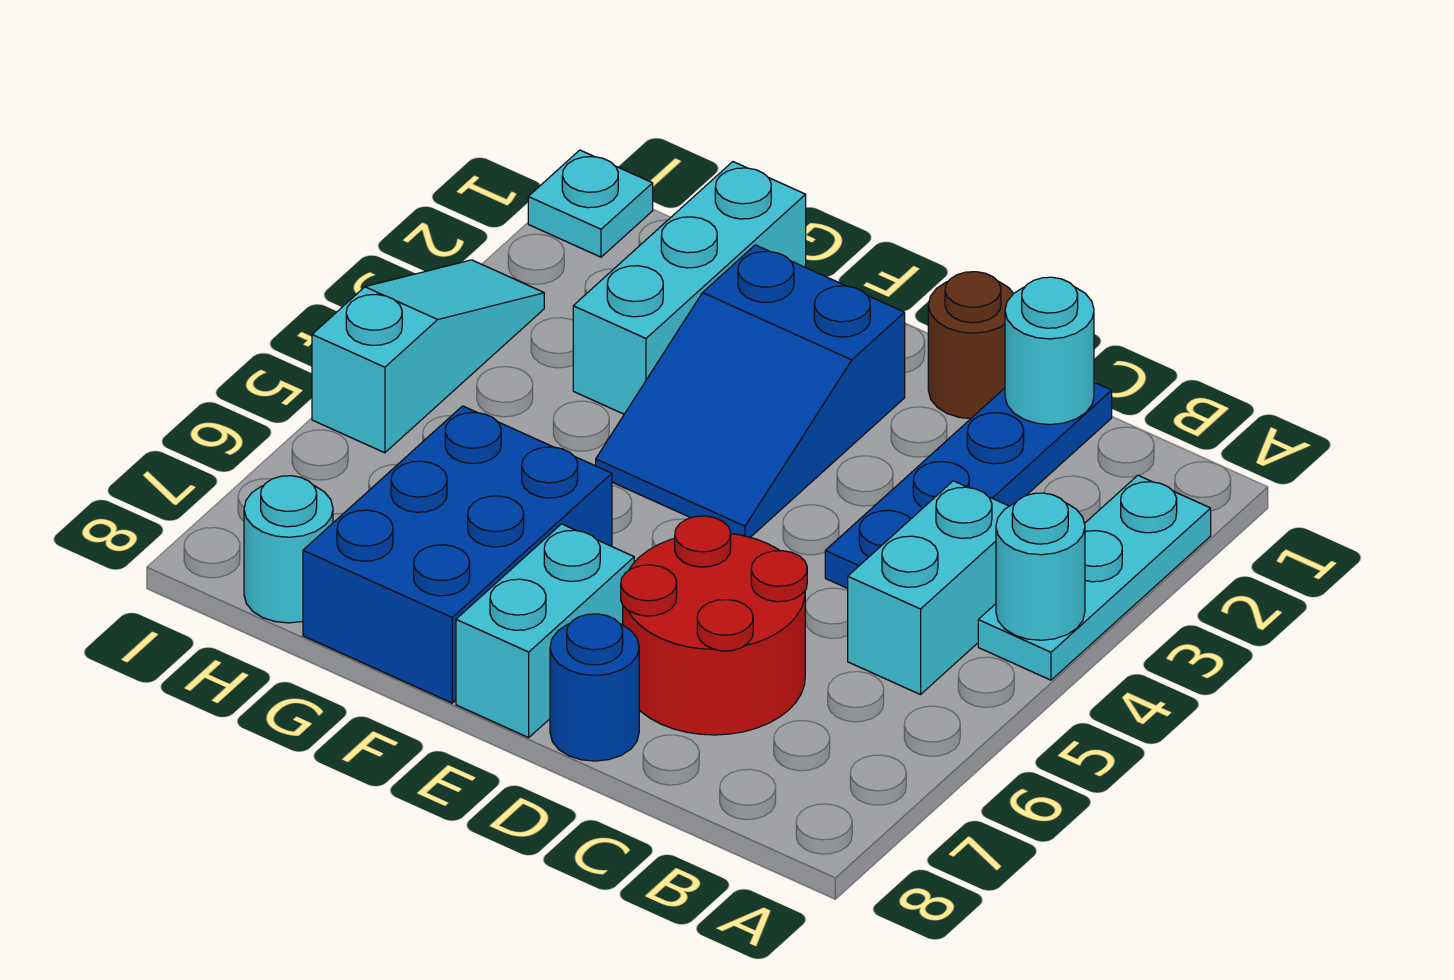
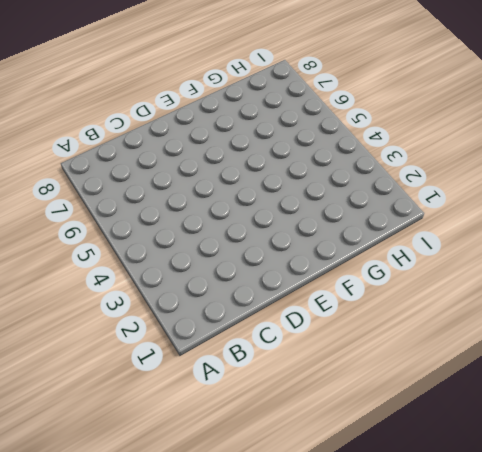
none -> cyan plate A2:A4 level 1
none -> cyan brick B4:B5 level 1
none -> blue plate C1:C4 level 1

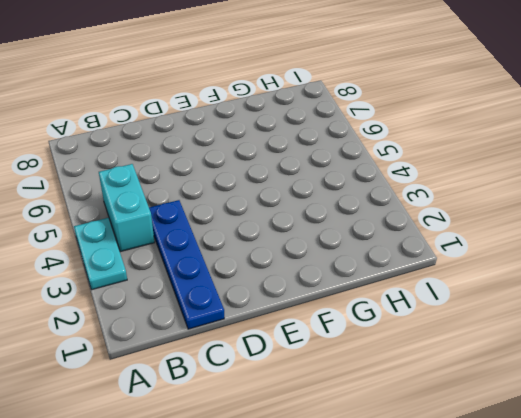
cyan plate A3:A4 level 1 -> cyan plate A2:A4 level 1
none -> red round brick C6:D7 level 1
none -> brown round brick D1 level 1
none -> blue round brick D8 level 1

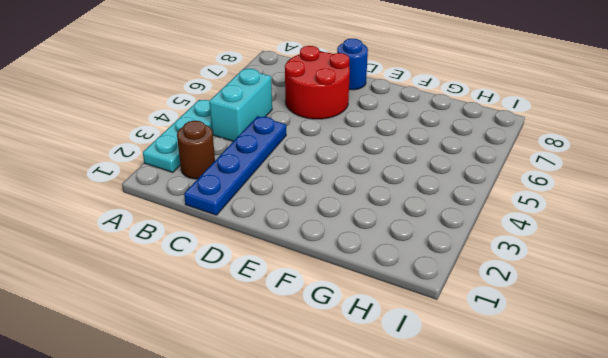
brown round brick B2 level 1 -> brown round brick D1 level 1
none -> blue slope E2:F4 level 1 top 2
none -> cyan brick E7:E8 level 1
none -> blue brick F6:G8 level 1

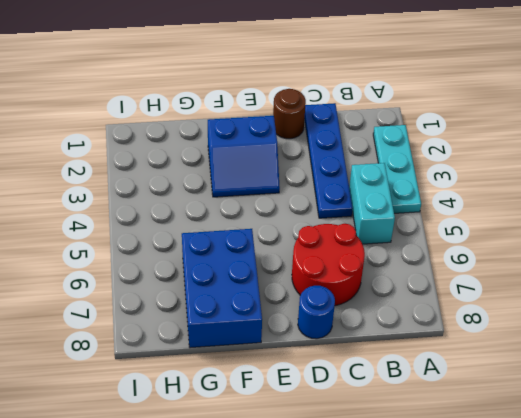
blue slope E2:F3 level 1 top 2 -> blue slope E2:F4 level 1 top 2
none -> cyan brick E7:E8 level 1
none -> cyan brick G1:G3 level 1
none -> cyan round brick H8 level 1

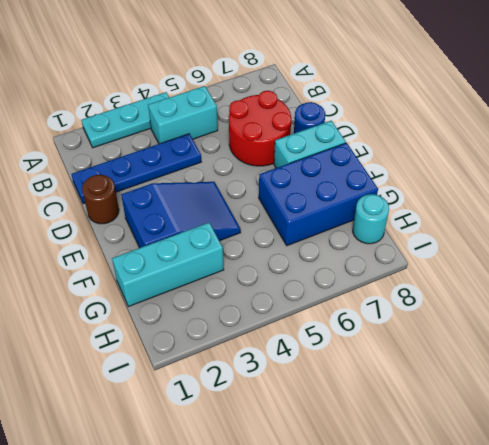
none -> cyan plate I1 level 1
none -> cyan slope I3:I5 level 1 top 5
none -> cyan round brick A4 level 2

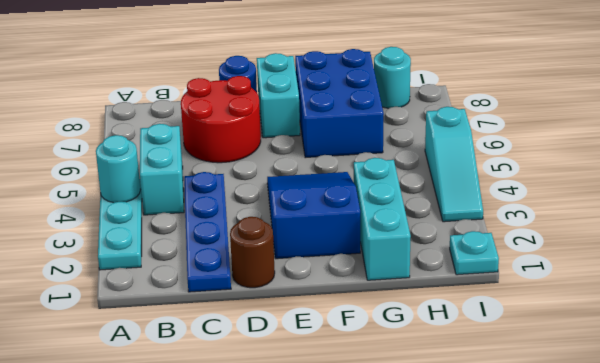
none -> cyan round brick C1 level 2

